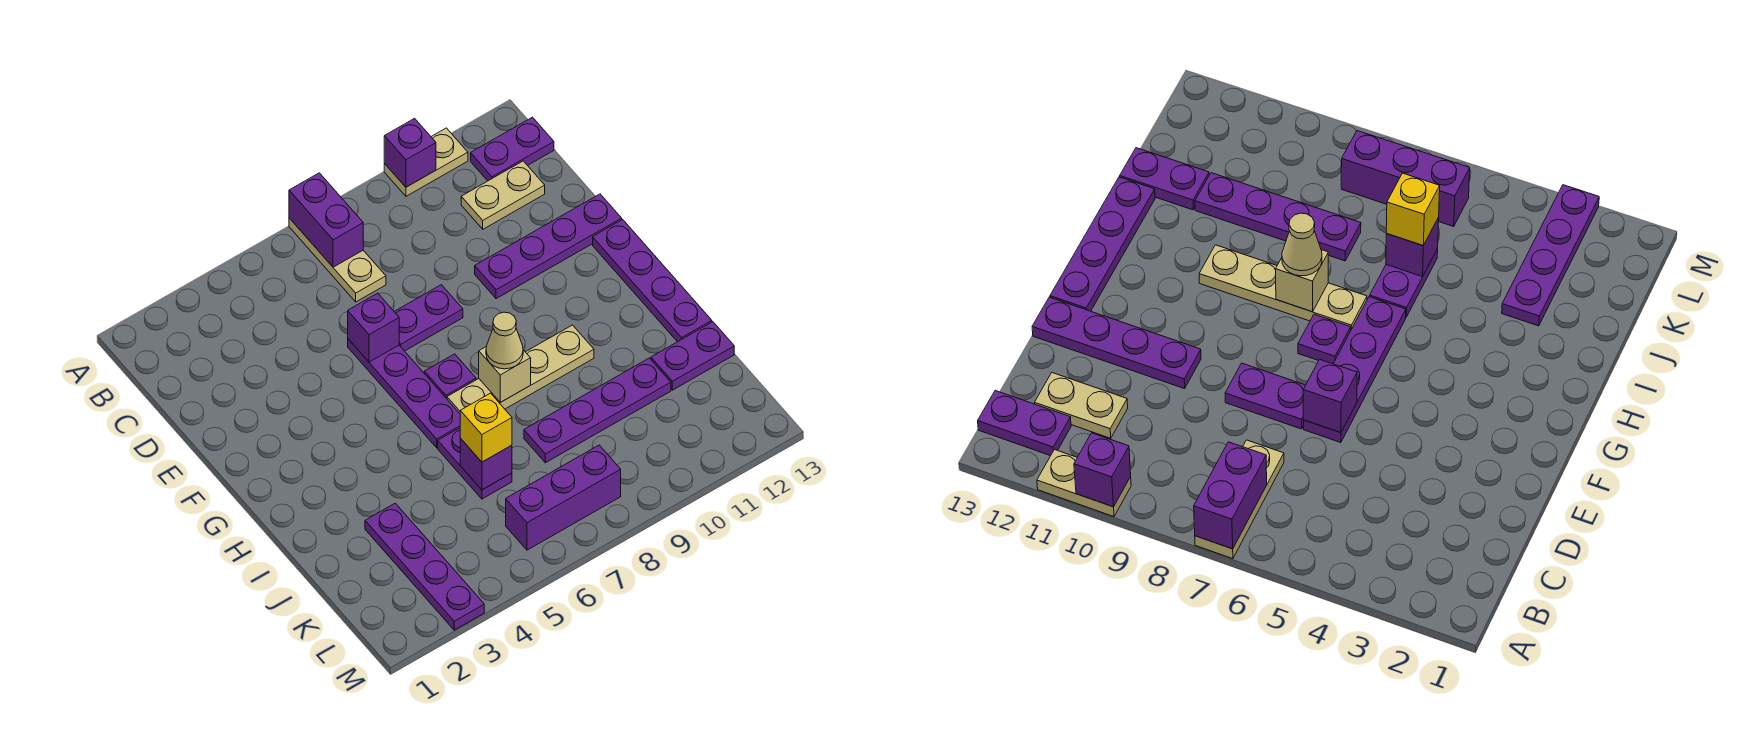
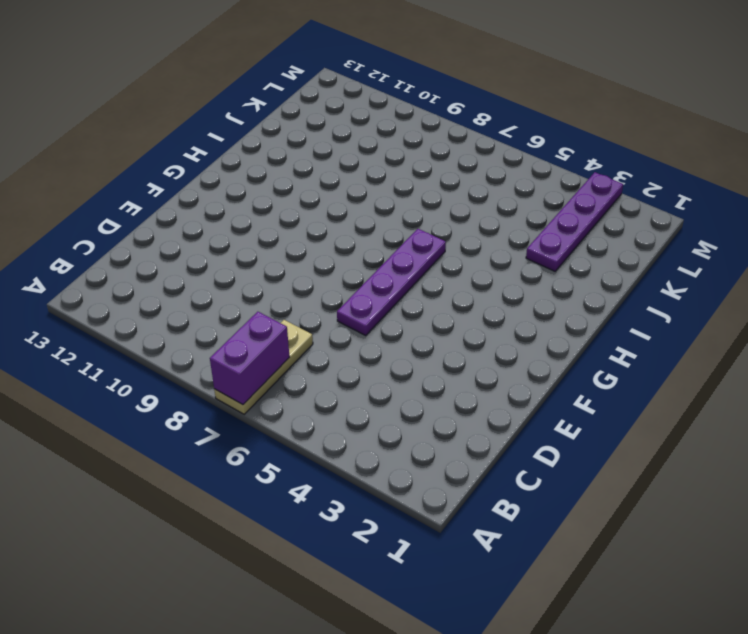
none -> tan plate A10:A11 level 1
none -> purple plate B12:B13 level 1
none -> tan plate C11:C12 level 1

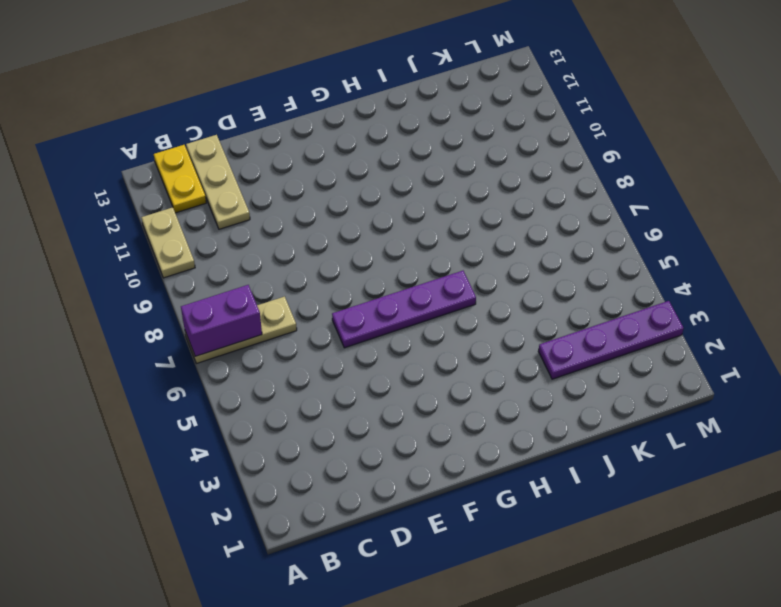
yellow plate B12:B13 level 1 -> purple plate B12:B13 level 1
tan plate C11:C13 level 1 -> tan plate C11:C12 level 1
none -> purple plate E7:E8 level 1
none -> purple plate E10:E13 level 1
none -> purple plate F13:I13 level 1

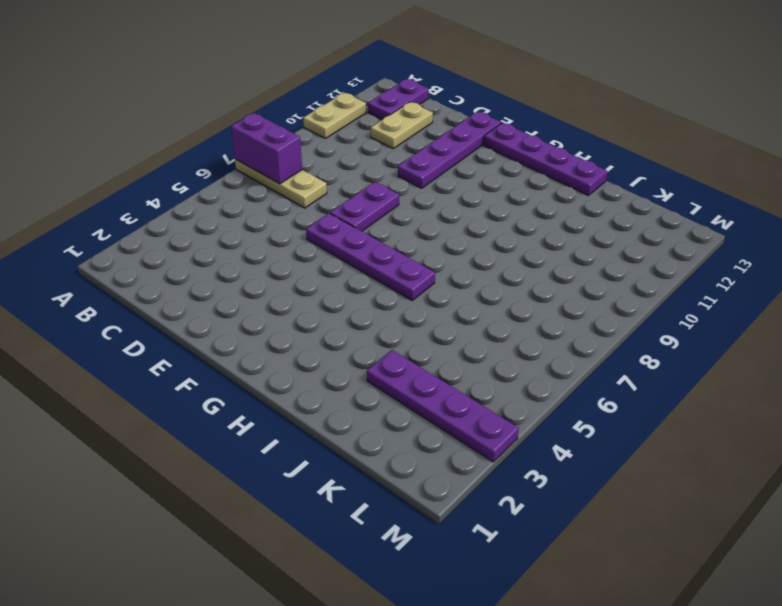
none -> purple plate G7 level 1
none -> tan plate H7:H10 level 1
none -> purple plate I6:J6 level 1

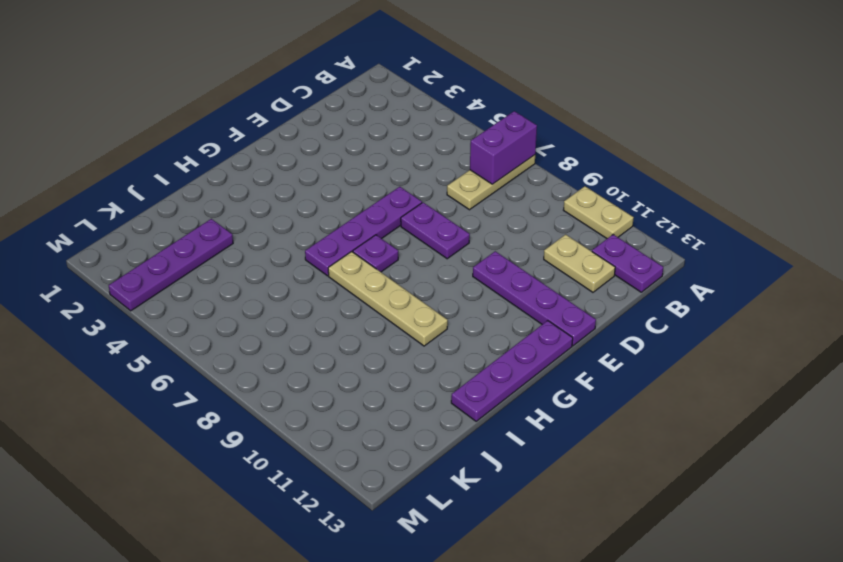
none -> purple plate I6:J6 level 1
none -> purple plate J8:J11 level 1
none -> purple plate J12:J13 level 1

